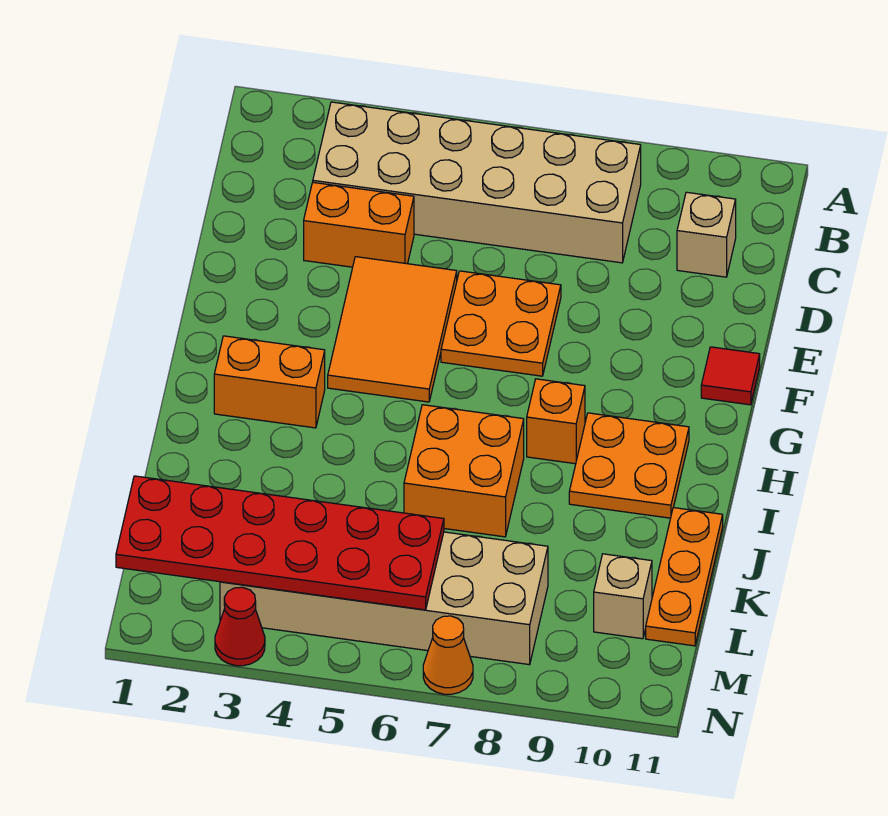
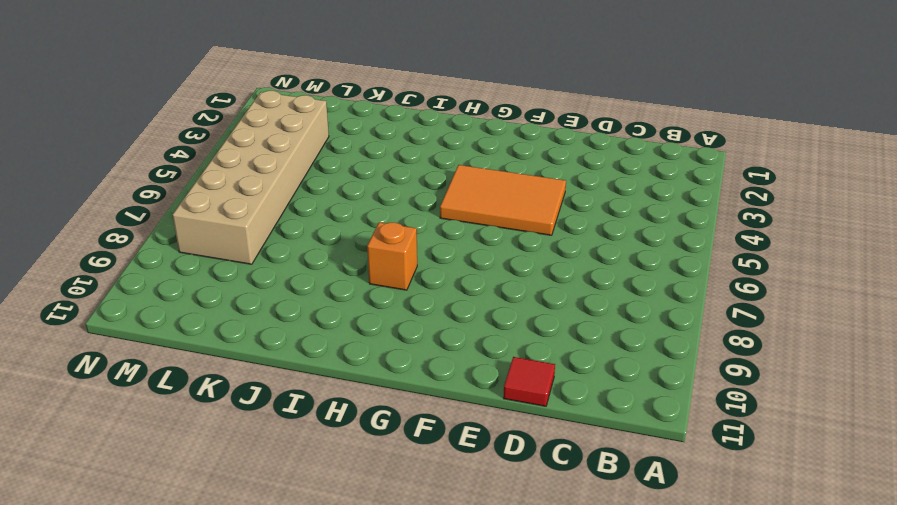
red tile D11 level 1 -> red tile F11 level 1
none -> tan brick B3:C8 level 1
none -> tan brick C10 level 1
none -> orange brick D3:D4 level 1

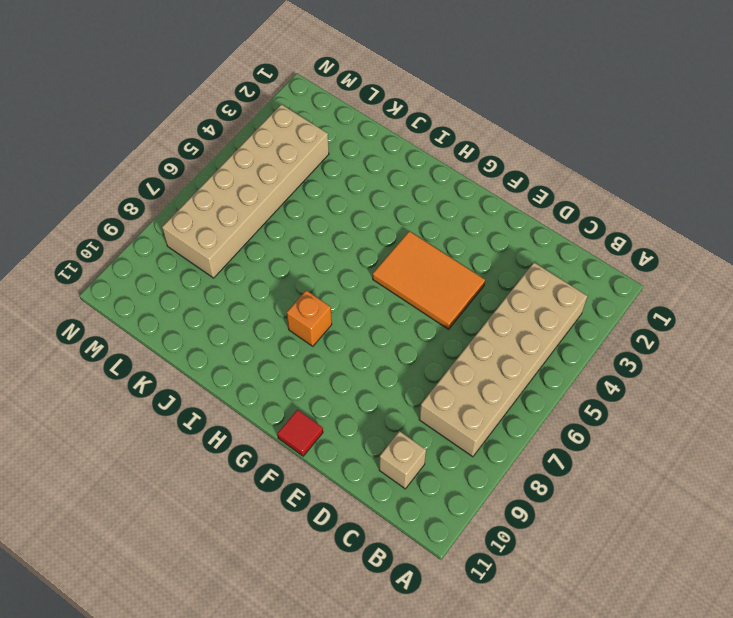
none -> orange brick D3:D4 level 1
none -> orange plate E6:F7 level 1
none -> orange brick H2:H3 level 1

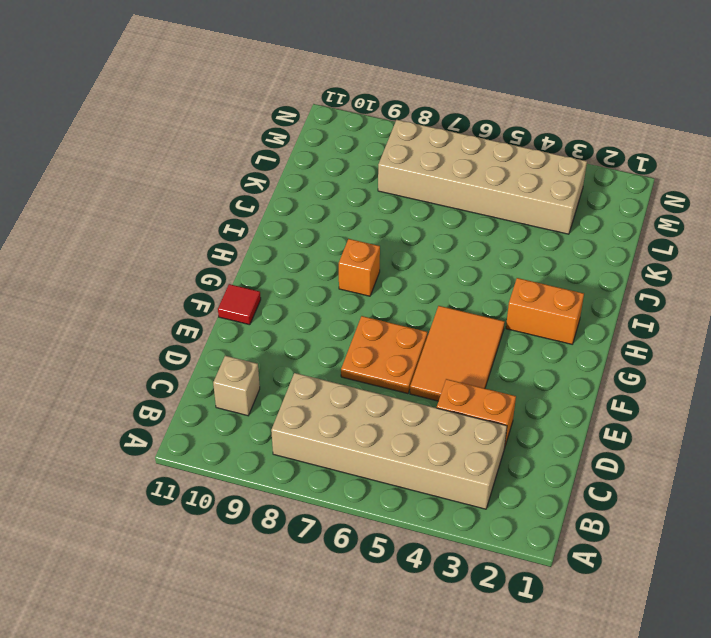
none -> orange plate H9:I10 level 1
none -> orange brick I6:J7 level 1
none -> orange plate J11:L11 level 1

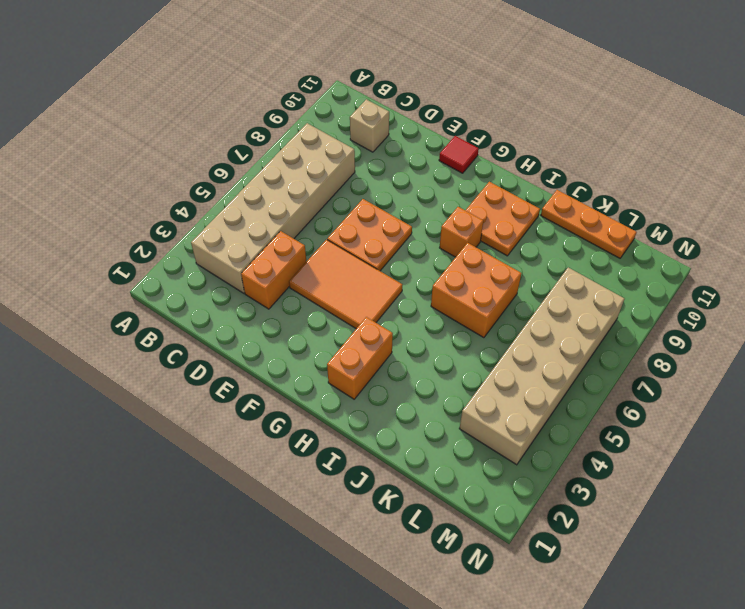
none -> tan brick L10 level 1
none -> red cone N3 level 1
none -> orange cone N7 level 1

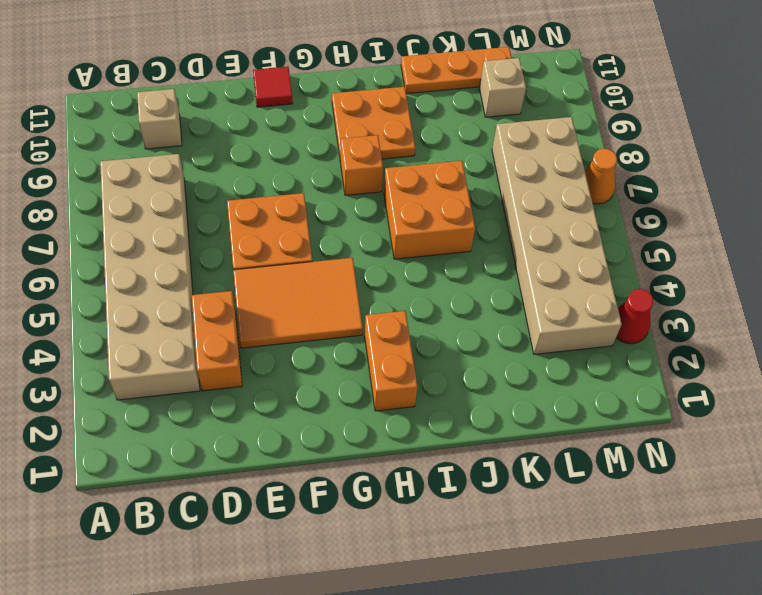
none -> red plate L1:M6 level 2

